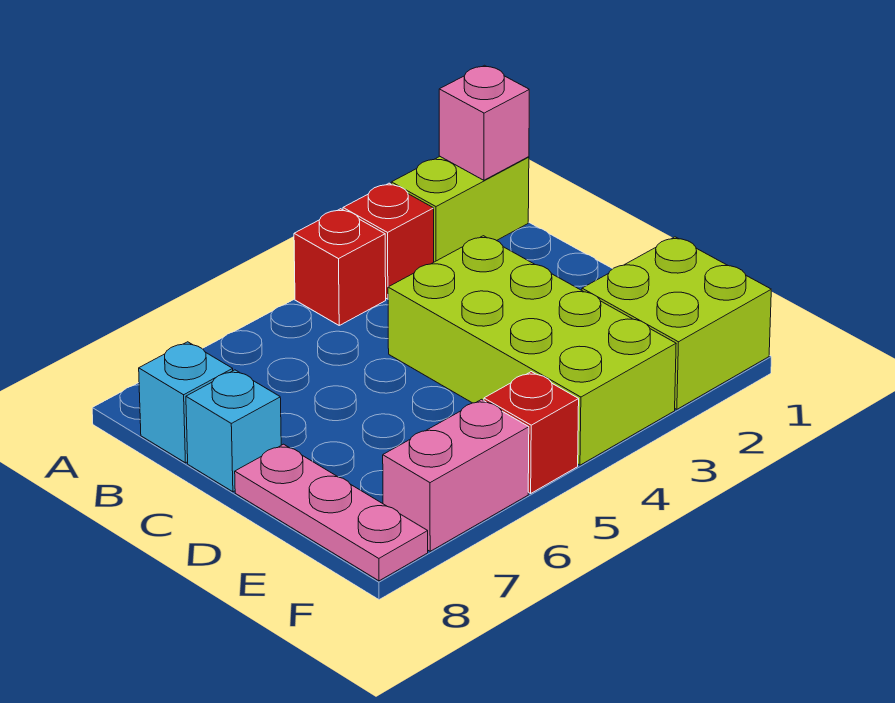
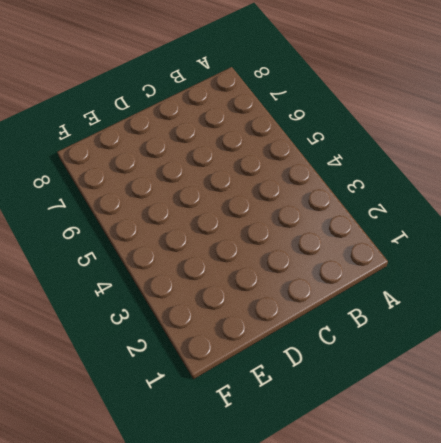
none -> lime brick A1:A2 level 1
none -> red brick A3 level 1

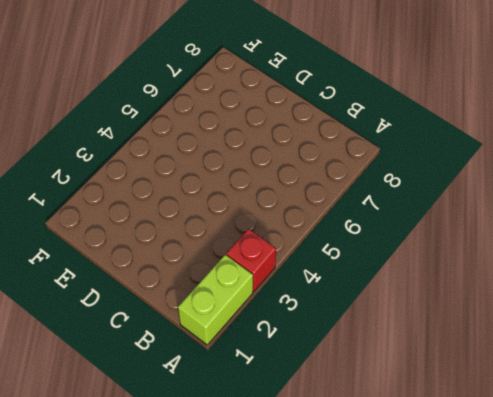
none -> red brick A4 level 1
none -> cyan brick B8 level 1

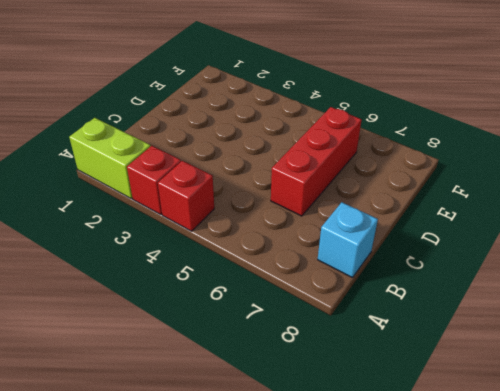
red brick C6:E6 level 1 -> none
none -> lime brick C3:F4 level 1
none -> cyan brick C8 level 1

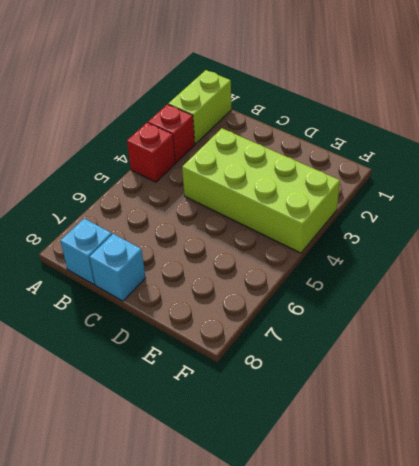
none -> pink plate D8:F8 level 1
none -> lime brick E1:F2 level 1

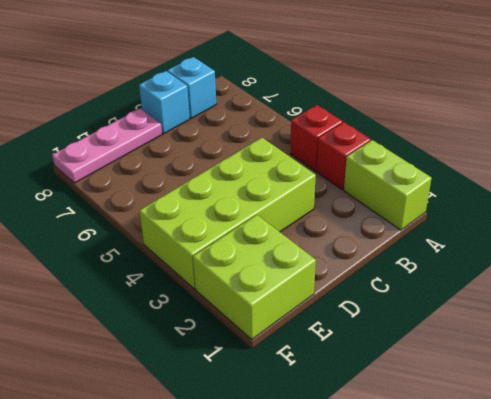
none -> red brick F5 level 1
none -> pink brick F6:F7 level 1

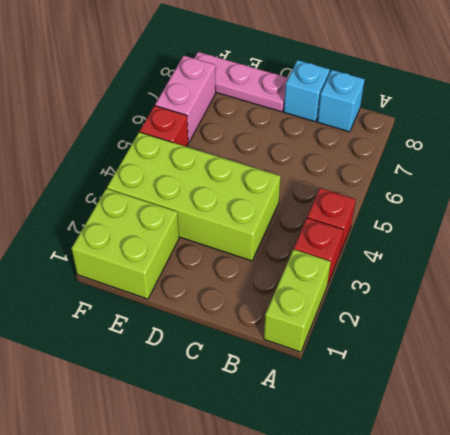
none -> pink brick A1 level 2

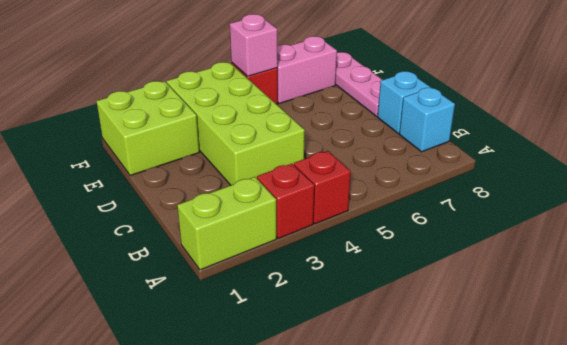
pink brick F5 level 2 -> pink brick A1 level 2

